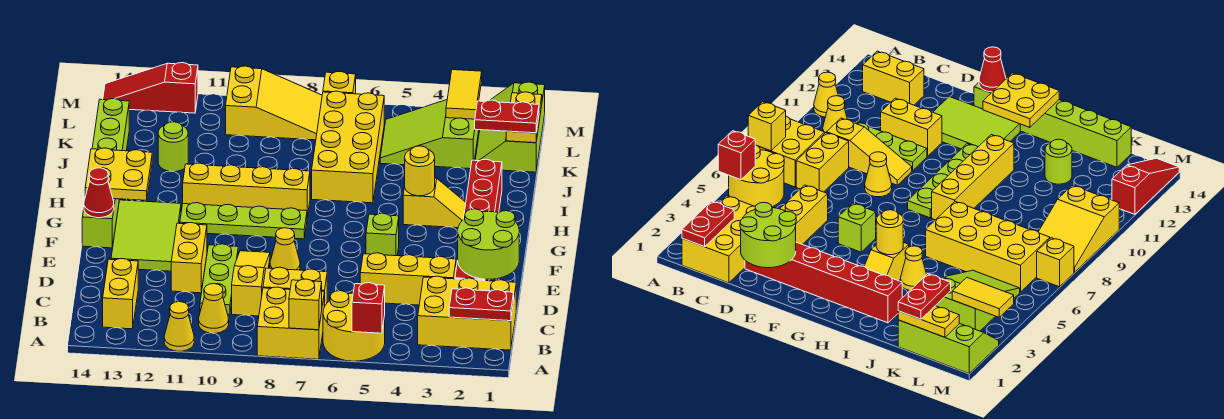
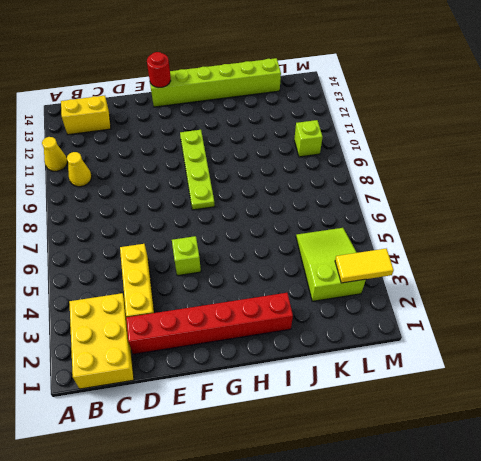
red round brick F14 level 2 -> red cone F14 level 2
lime brick L10 level 1 -> yellow slope L8:M10 level 1 top 10
none -> yellow round brick A5:B6 level 1
none -> yellow brick A7:B8 level 1
none -> yellow brick C7:C8 level 1
none -> yellow slope C9:E9 level 1 top C

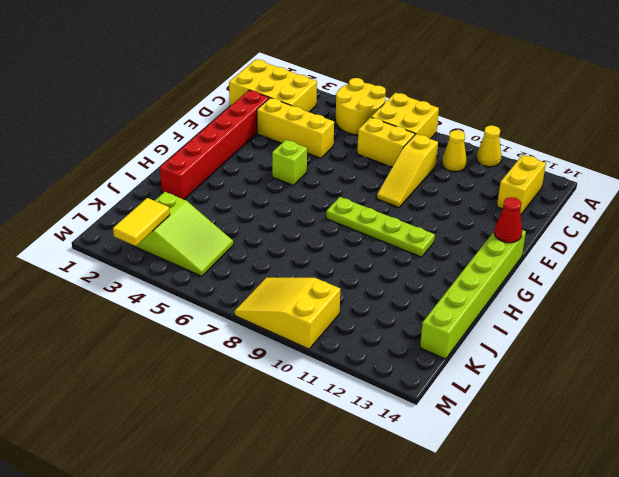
none -> lime plate C10:E10 level 1
none -> yellow brick D11:E11 level 1
none -> yellow cone E8 level 1
none -> lime tile E12:G13 level 1

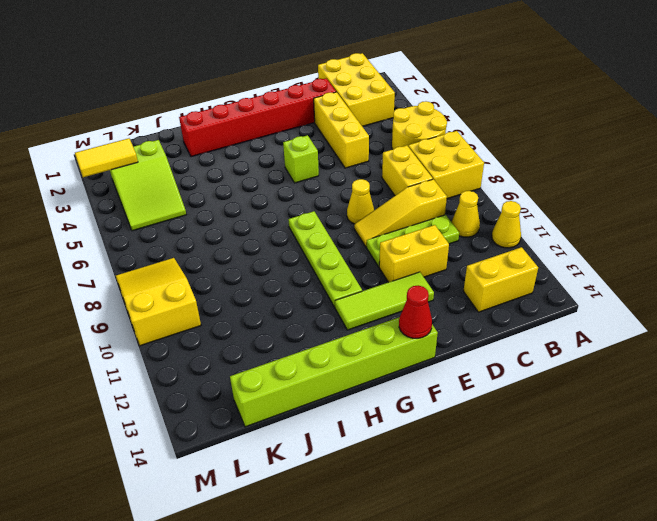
lime tile E12:G12 level 1 -> lime tile E12:G13 level 1
none -> yellow slope H3:H4 level 1 top 4
none -> yellow brick H8:H11 level 1
none -> yellow cone I4 level 1
none -> yellow brick I6:L7 level 1

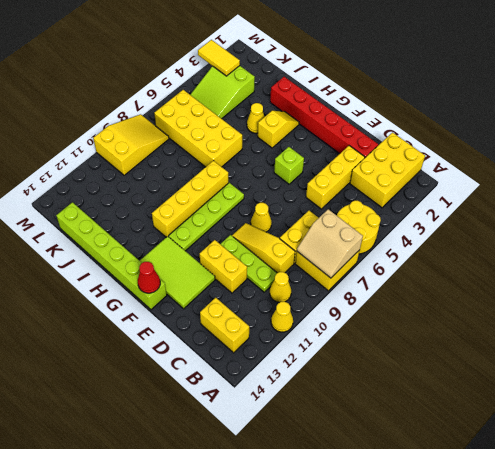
tan slope A7:B8 level 2 top 7 -> yellow brick A7 level 2
none -> lime round brick J12 level 1
none -> lime slope K1:M2 level 1 top 1
none -> yellow brick M7 level 1
none -> red slope M12:M14 level 1 top 12

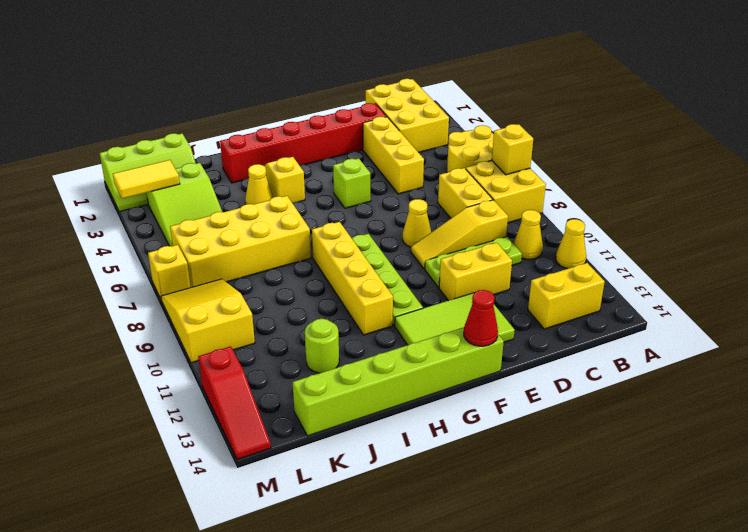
none -> red brick A5 level 2
none -> red plate B1:B2 level 2
none -> lime round brick D1:E2 level 2
none -> yellow plate G13:H14 level 2

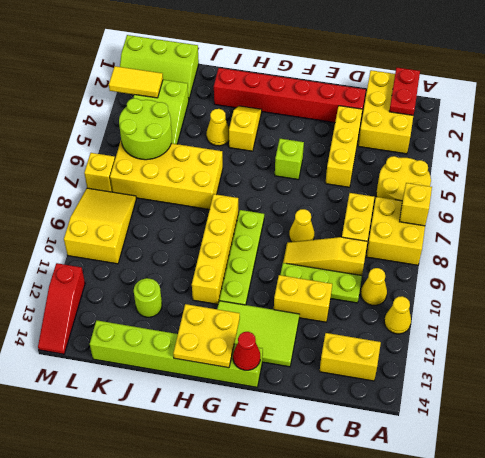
lime round brick K5:L6 level 2 -> lime round brick D1:E2 level 2
none -> red brick A5 level 2
none -> yellow round brick H4 level 2
none -> yellow plate K1:L1 level 2
none -> red plate K1:K2 level 3

